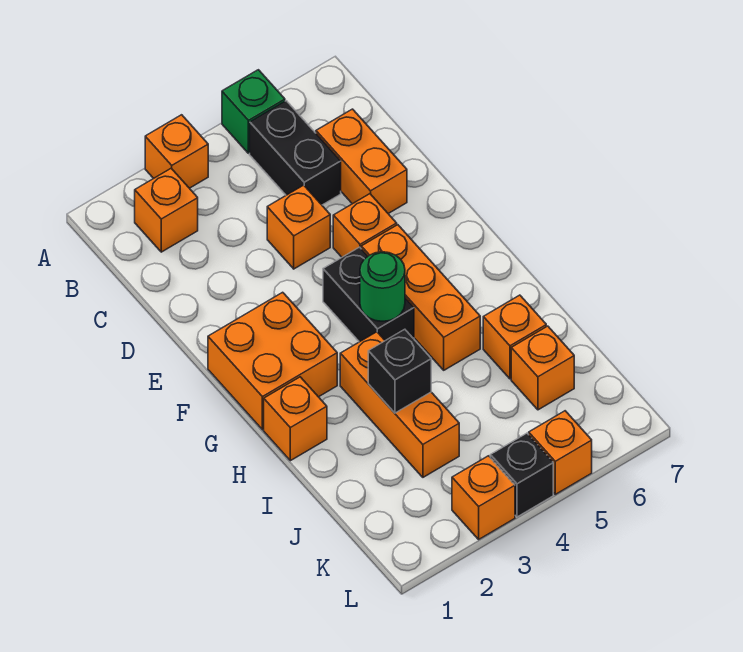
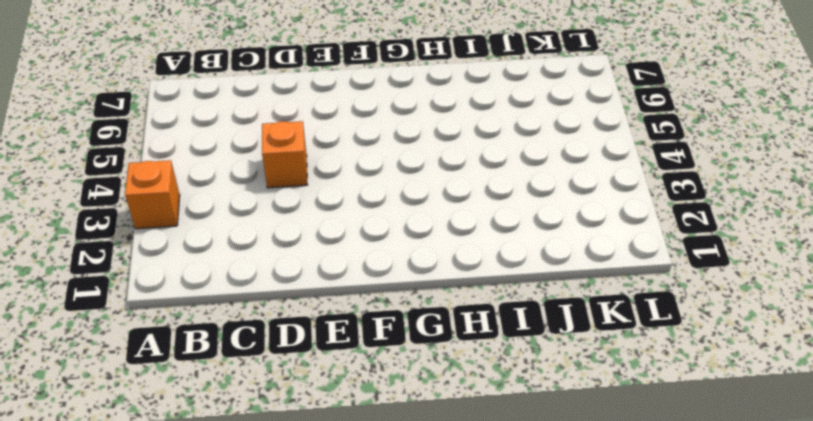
none -> green brick A5 level 1
none -> orange brick B2 level 1
none -> black brick B5:C5 level 1

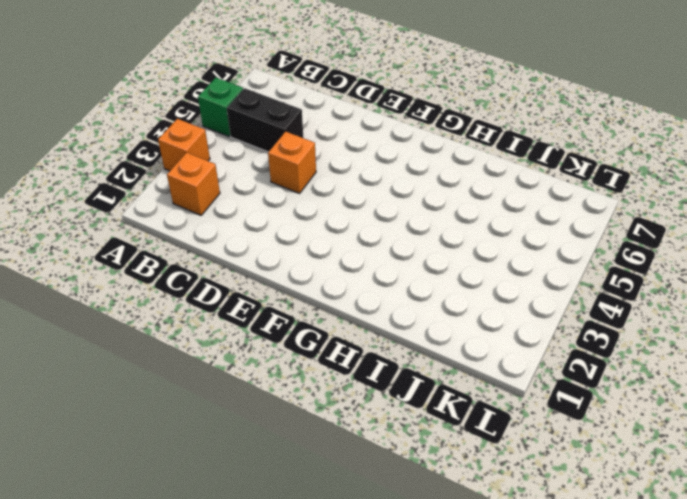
none -> orange brick C6:D6 level 1
none -> orange brick E5 level 1
none -> orange brick F1:G2 level 1

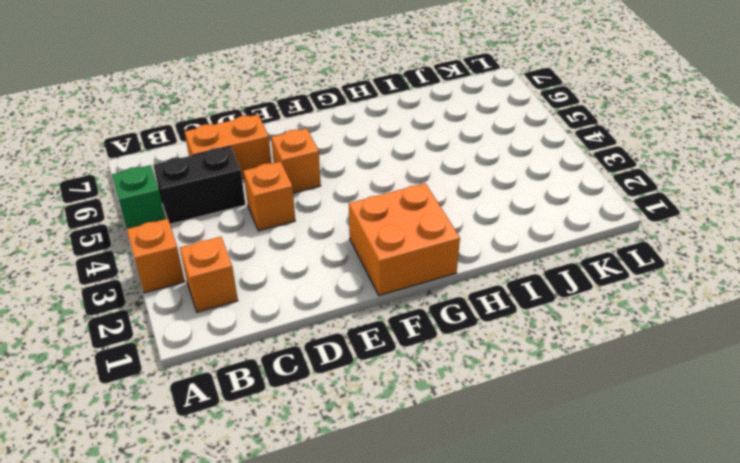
none -> black brick F4:G4 level 1
none -> orange brick F5:H5 level 1
none -> orange brick H1 level 1

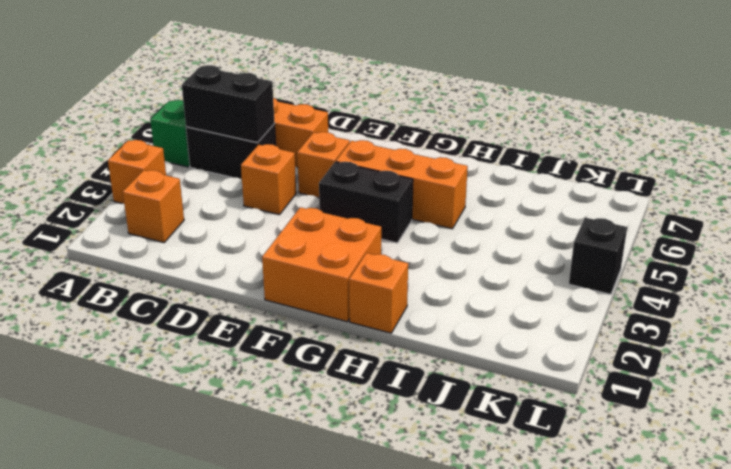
black brick B5:C5 level 2 -> none
none -> orange brick H3:J3 level 1
none -> orange brick I6 level 1
none -> orange brick J6 level 1

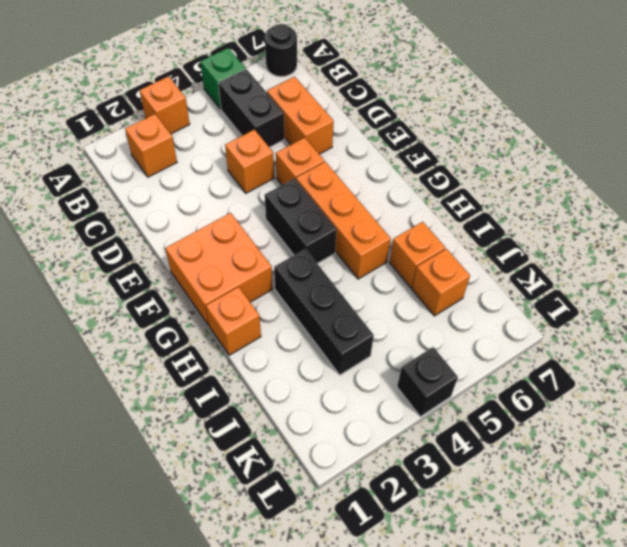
black round brick A7 level 1 -> none
black brick H3:J3 level 1 -> orange brick H3:J3 level 1
none -> orange brick L3 level 1
none -> orange brick L5 level 1
none -> green round brick G4 level 2

